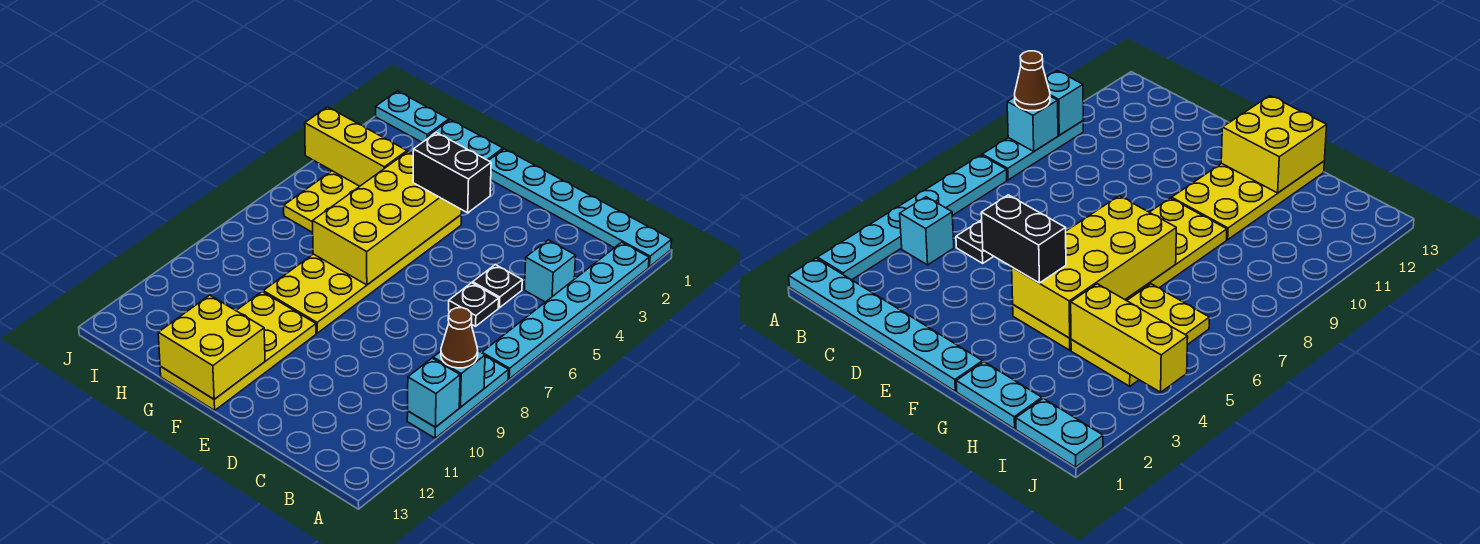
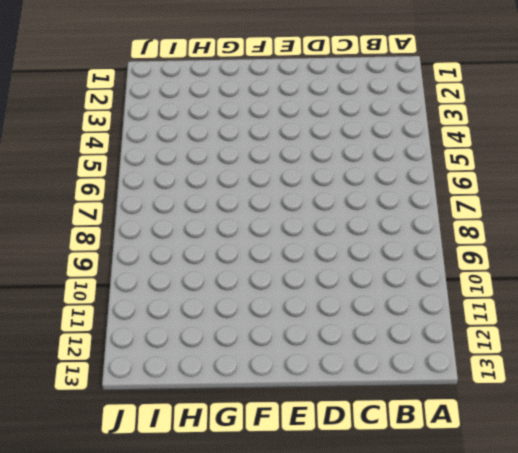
none -> cyan plate A1:F1 level 1
none -> cyan plate A2:A7 level 1
none -> cyan plate A8:A10 level 1

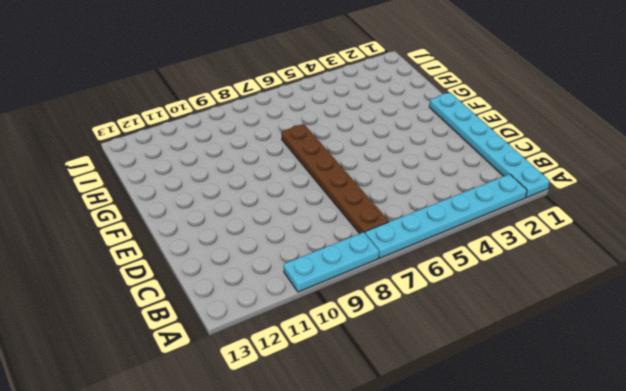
brown plate B7:G7 level 1 -> yellow plate F4:G9 level 1
none -> cyan brick B4 level 1
none -> black plate C5 level 1
none -> black plate C6 level 1

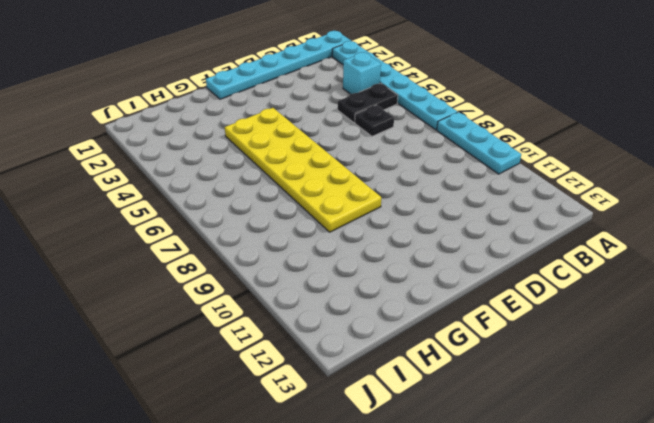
black plate B5:C5 level 1 -> black plate C5 level 1
none -> yellow plate F10:G13 level 1
none -> cyan plate G1:H1 level 1
none -> yellow plate H4:I6 level 1

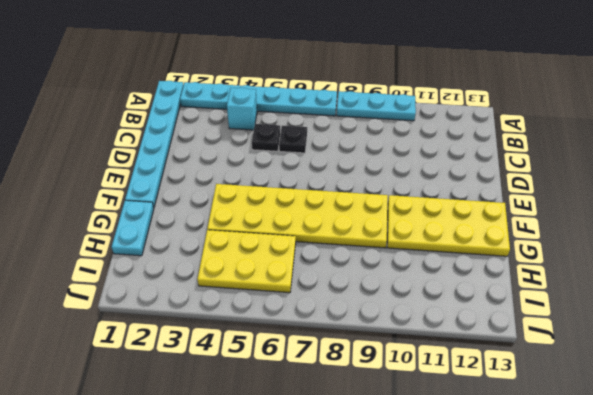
none -> cyan plate I1:J1 level 1
none -> cyan brick A9 level 2
none -> cyan brick A10 level 2

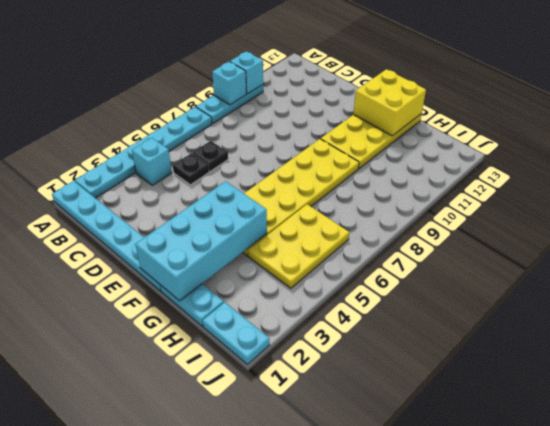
cyan brick F1:G4 level 2 -> yellow brick F4:G7 level 2
none -> yellow brick H4:J4 level 2
none -> brown cone A9 level 3
none -> black brick E4:F4 level 3

